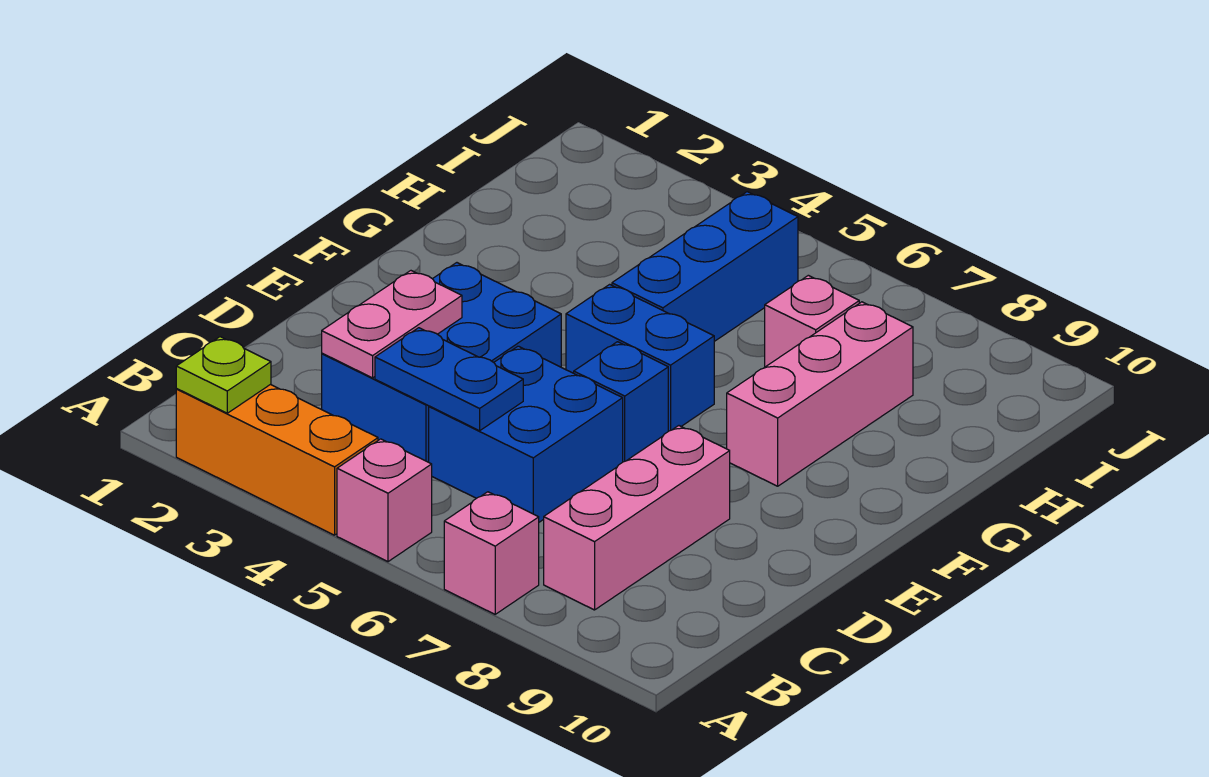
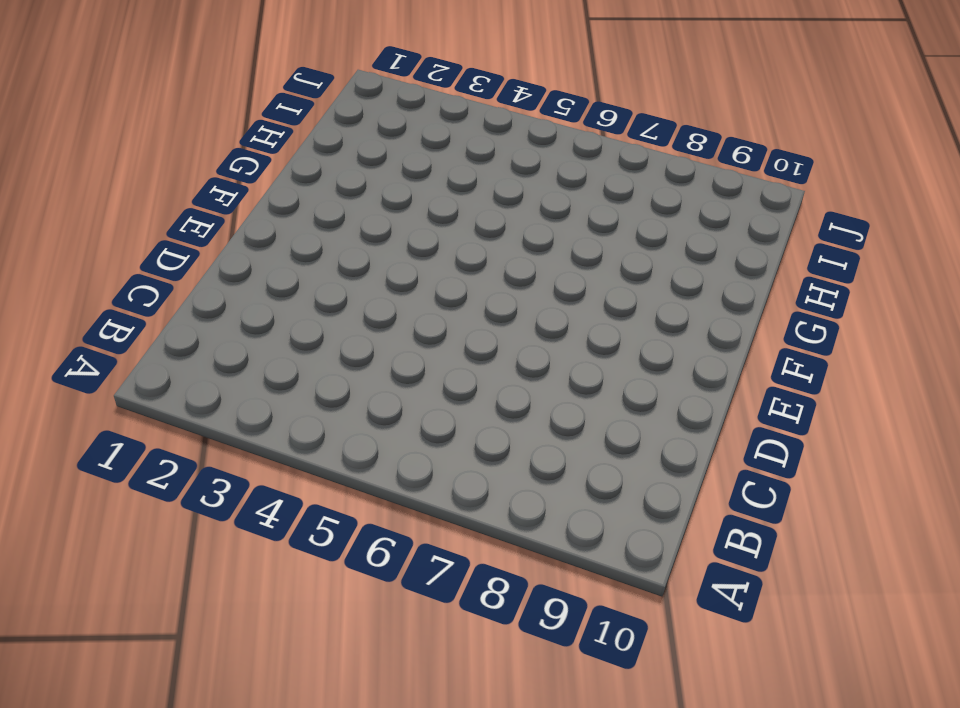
none -> orange brick A2:A4 level 1
none -> pink brick A5 level 1
none -> pink brick A7 level 1

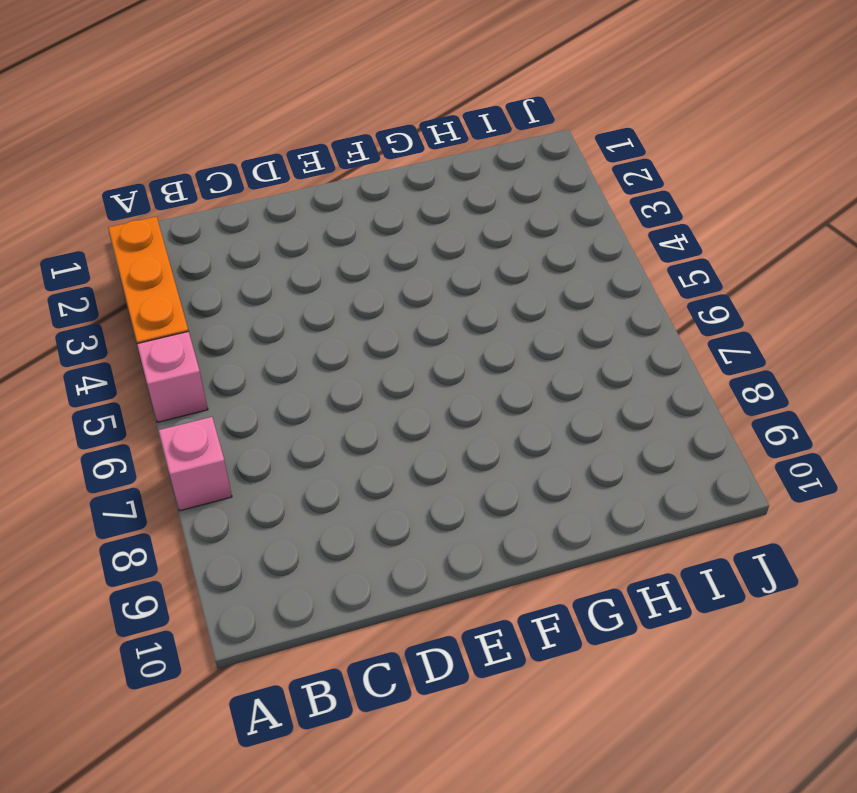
none -> pink brick B8:D8 level 1
none -> blue brick C3:E4 level 1
none -> blue brick C5:D6 level 1

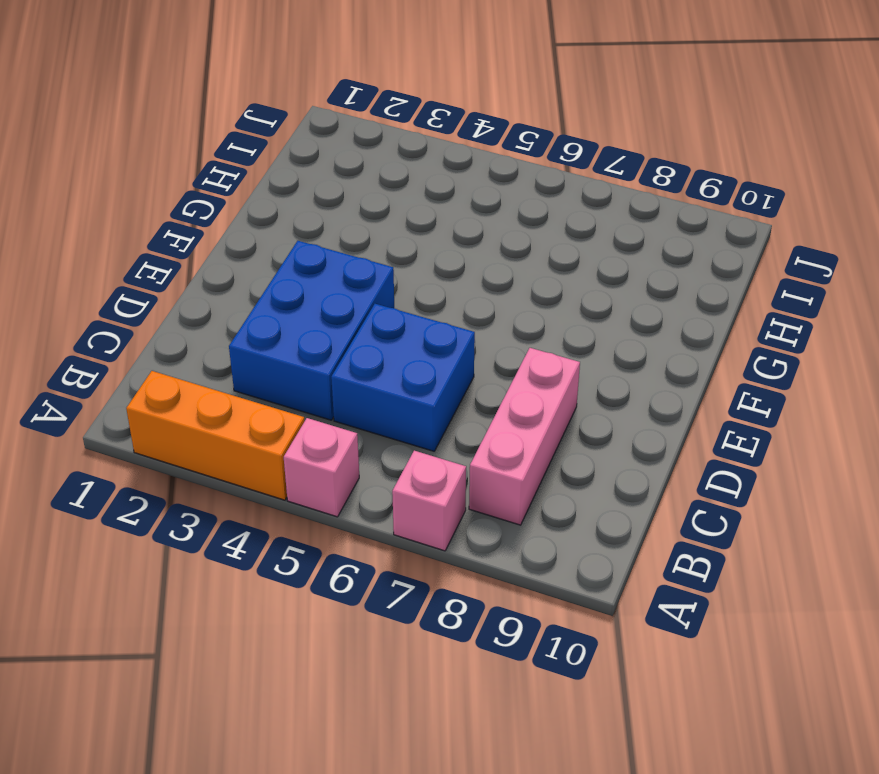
none -> blue brick E6 level 1
none -> blue brick F5:F6 level 1
none -> pink brick F8:H8 level 1

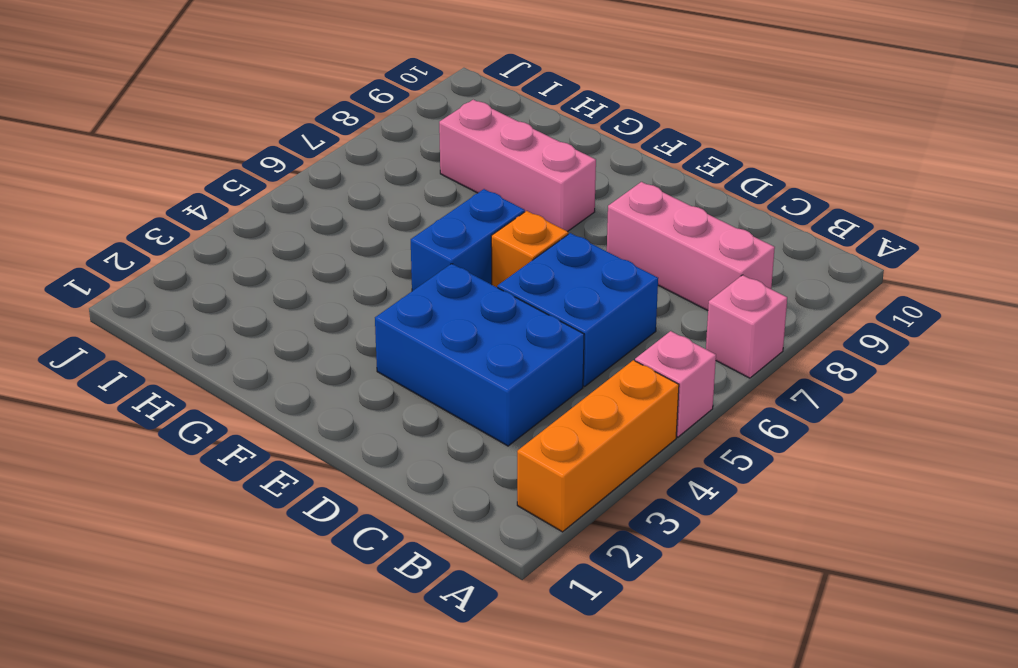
orange brick E6 level 1 -> blue brick E6 level 1
none -> blue brick G5:I5 level 1
none -> pink brick H7 level 1
none -> lime plate A2 level 2

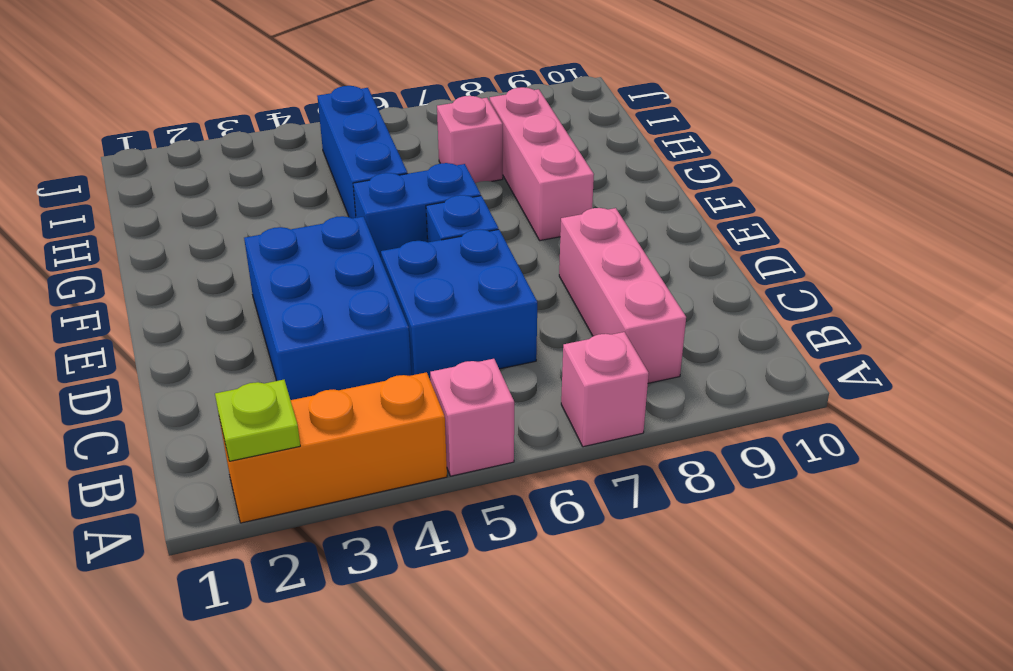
none -> pink plate C3:D3 level 2
none -> blue plate C4:C5 level 2

